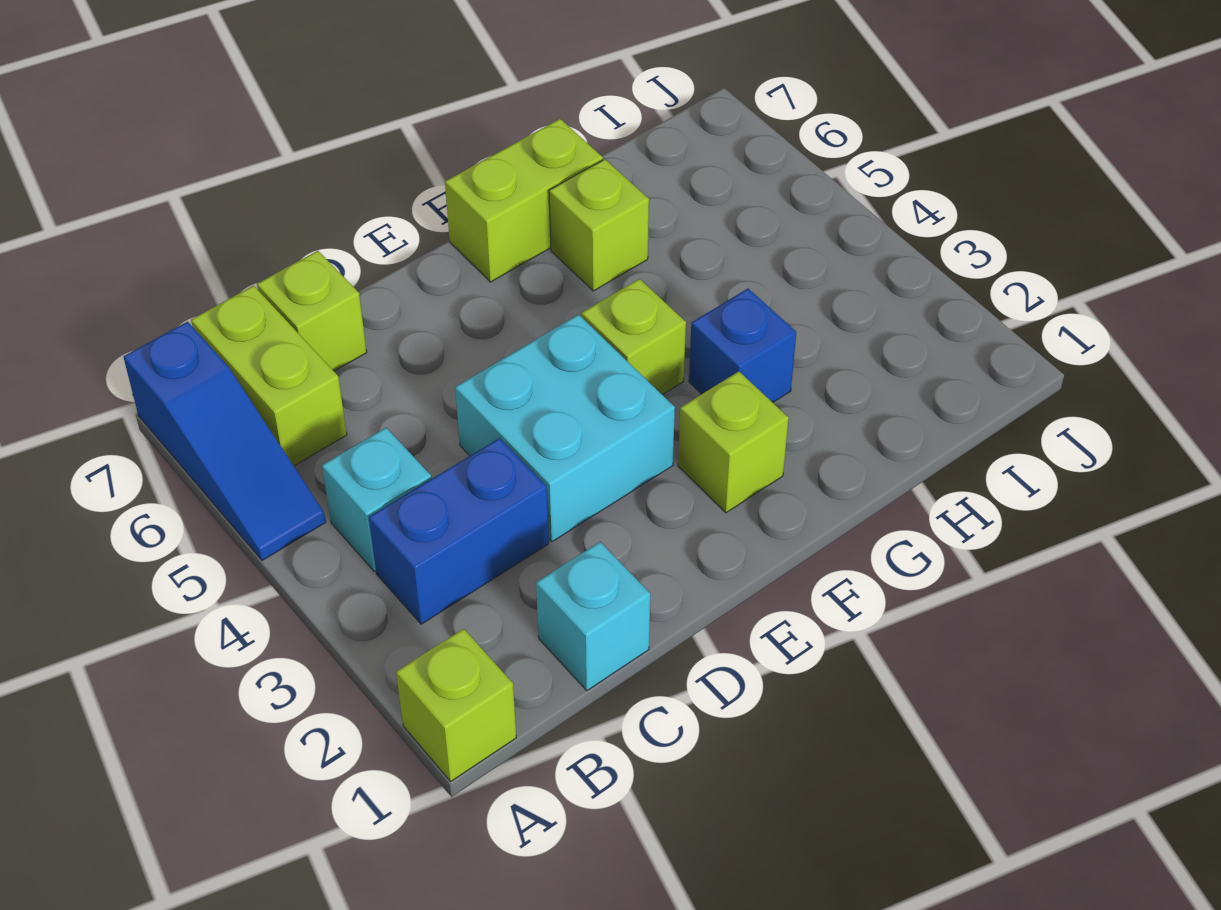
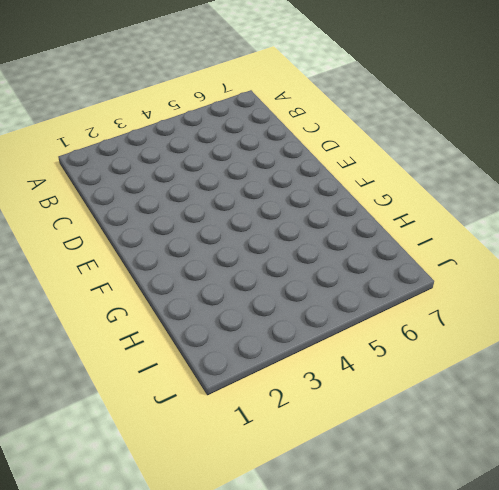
none -> lime brick A1 level 1
none -> blue slope A5:A7 level 1 top 7
none -> blue brick B3:C3 level 1

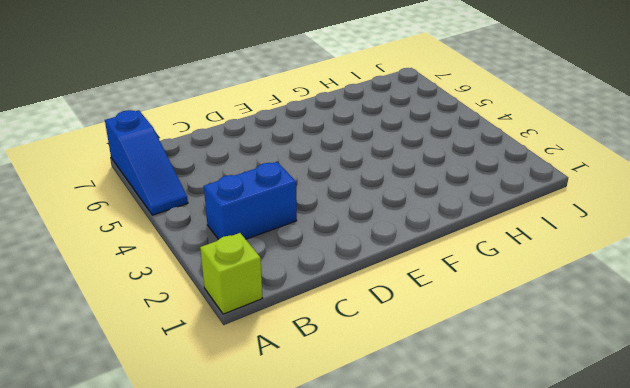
none -> cyan brick B4 level 1
none -> lime brick B6:B7 level 1
none -> cyan brick C1 level 1

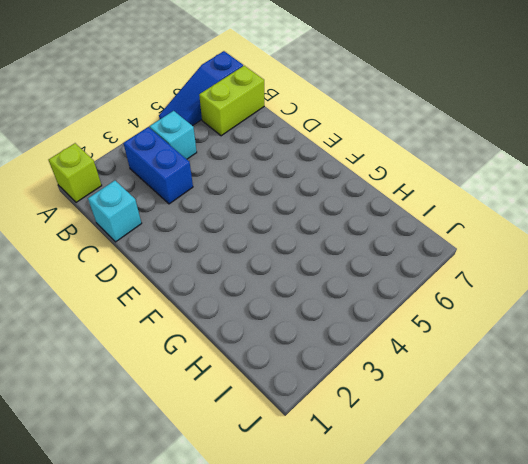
none -> lime brick C7 level 1
none -> cyan brick D3:E4 level 1
none -> lime brick F2 level 1

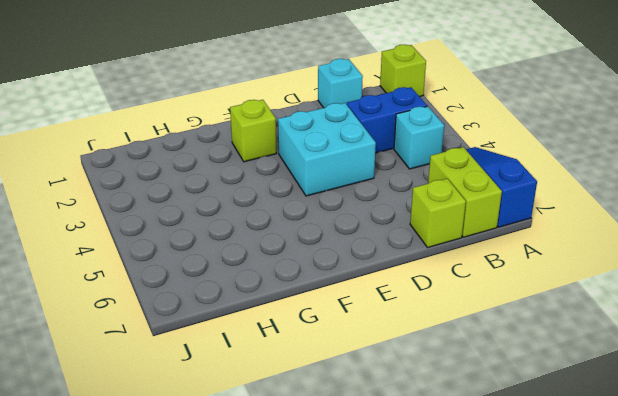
none -> lime brick F4 level 1
none -> lime brick F7:G7 level 1
none -> blue brick G3 level 1

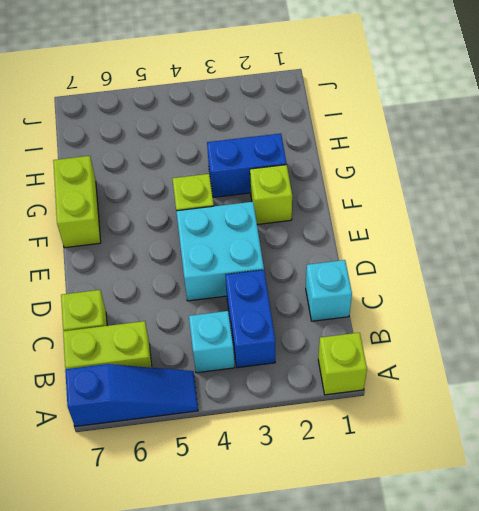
blue brick G2:G3 level 1 -> blue brick G3 level 1
none -> lime brick G6 level 1

